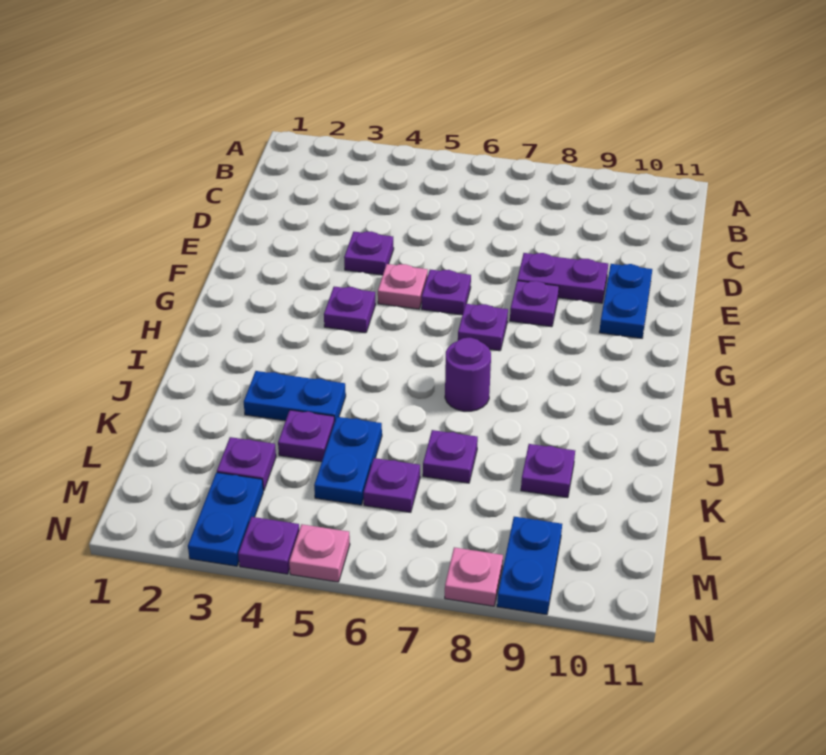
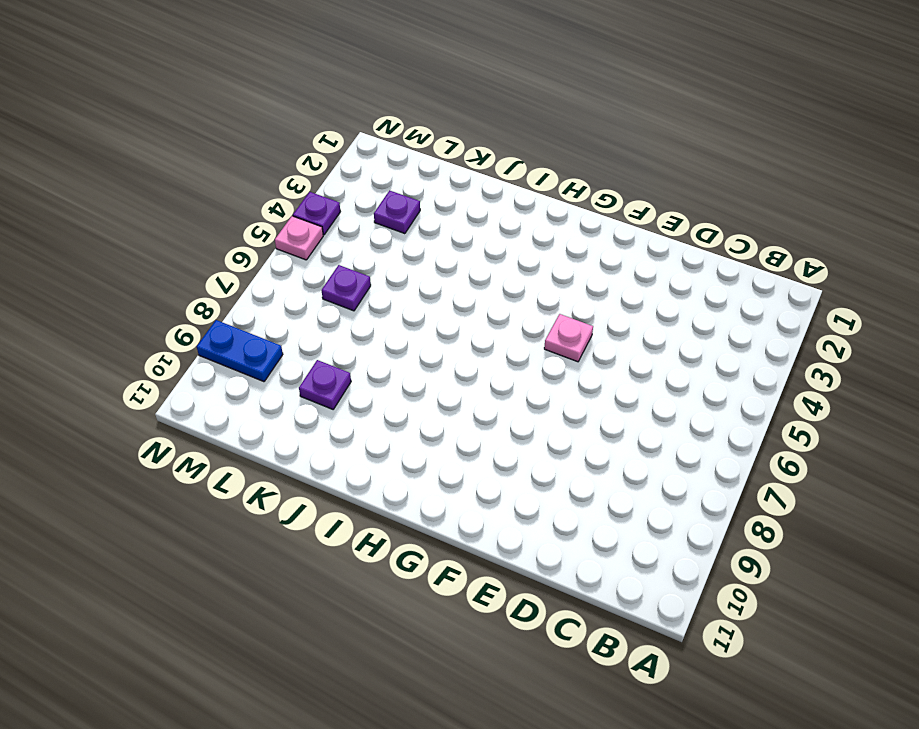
none -> purple plate E4 level 1
none -> purple plate E8:E9 level 1
none -> blue plate E10:F10 level 1

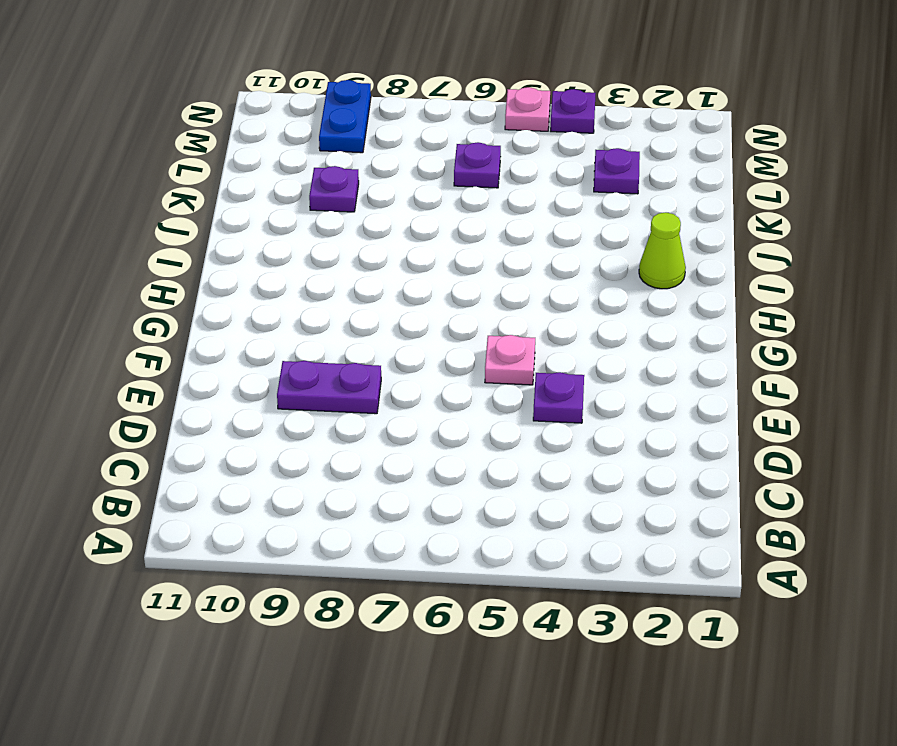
lime cone I2 level 1 -> none
none -> blue plate E10:F10 level 1
none -> purple plate F6 level 1
none -> purple plate F8 level 1

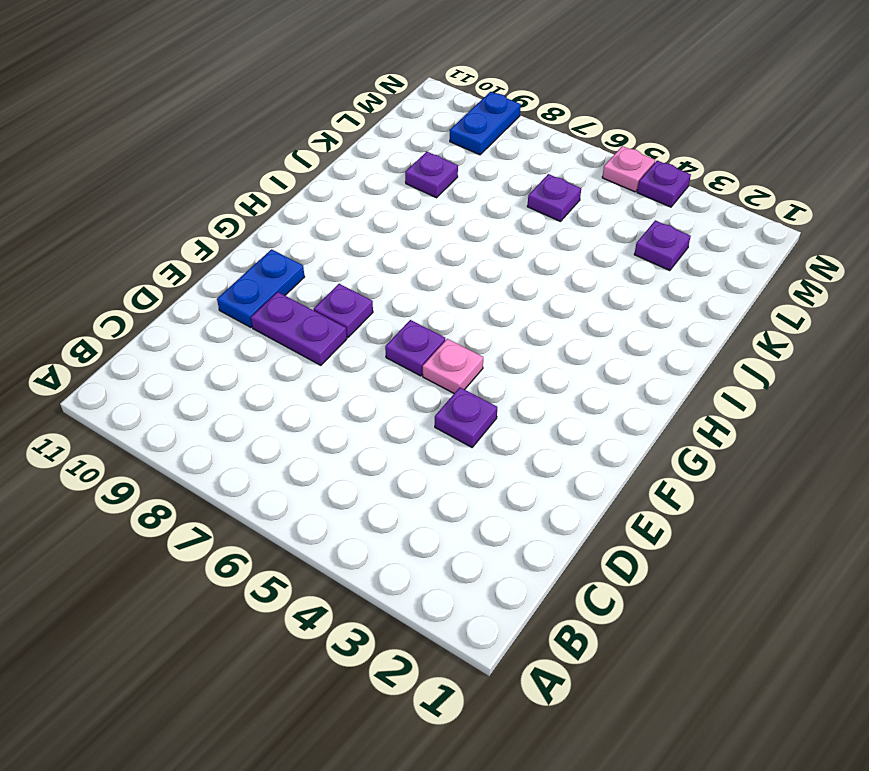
none -> purple plate G4 level 1
none -> purple plate G7 level 1
none -> purple round brick I7 level 1

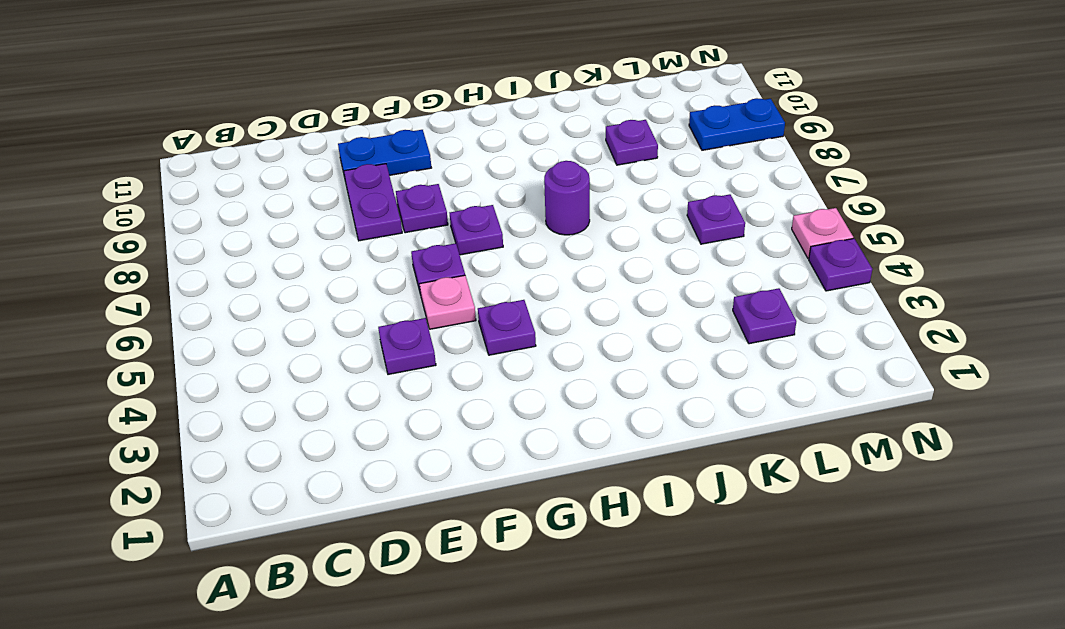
none -> blue plate J3:J4 level 1
none -> purple plate K4 level 1
none -> blue plate K5:L5 level 1

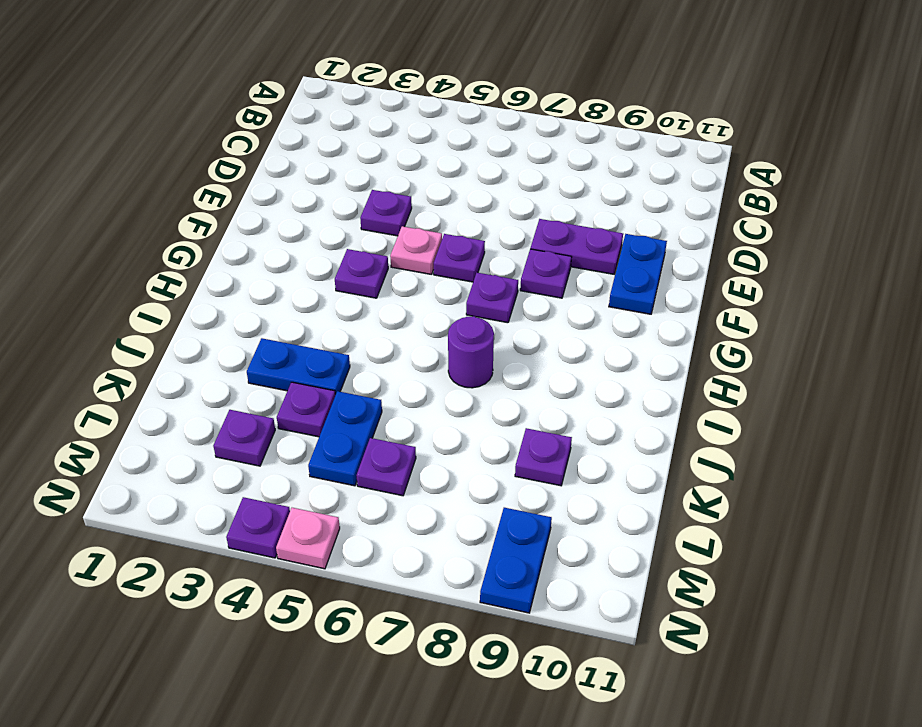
none -> purple plate K7 level 1
none -> blue plate M3:N3 level 1
none -> pink plate N8 level 1

